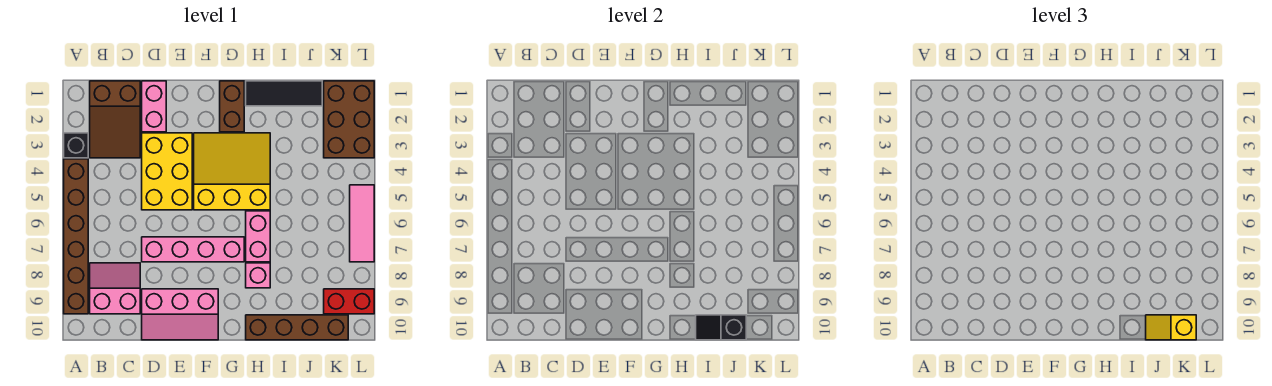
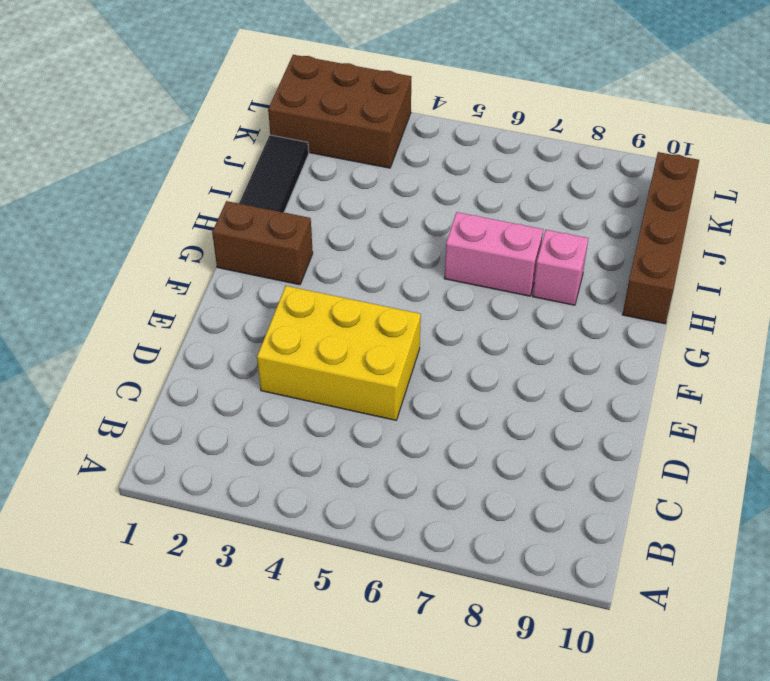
none -> black brick A3 level 1
none -> brown brick A4:A9 level 1
none -> brown slope B1:C3 level 1 top 1

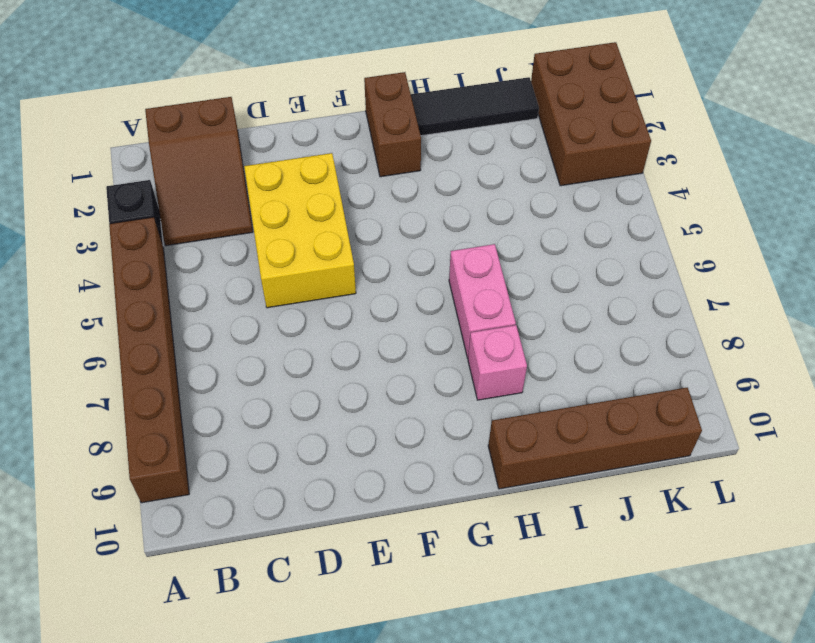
none -> pink slope B8:C9 level 1 top 9
none -> pink brick D1:D2 level 1
none -> pink brick D7:G7 level 1

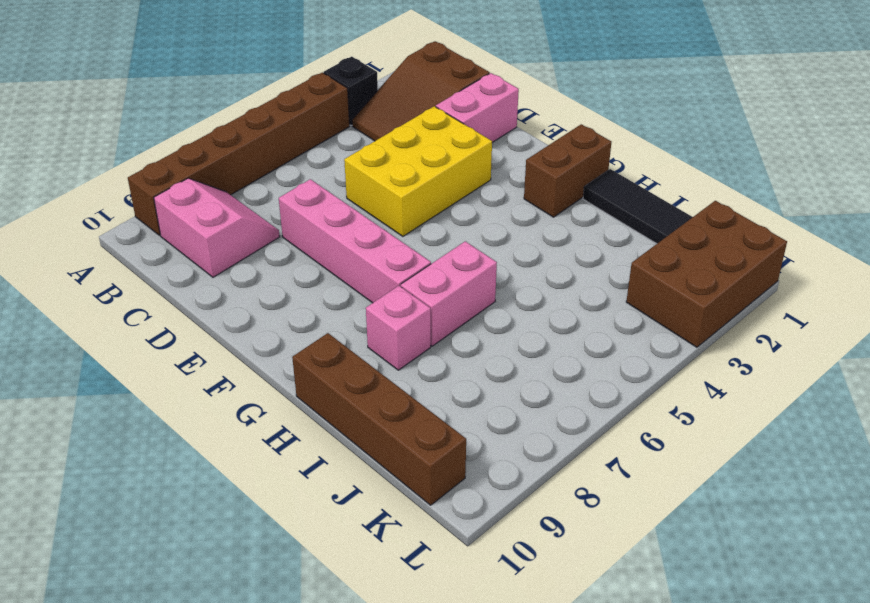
none -> pink slope D9:F10 level 1 top 9
none -> yellow slope F3:H5 level 1 top 5
none -> red brick K9:L9 level 1

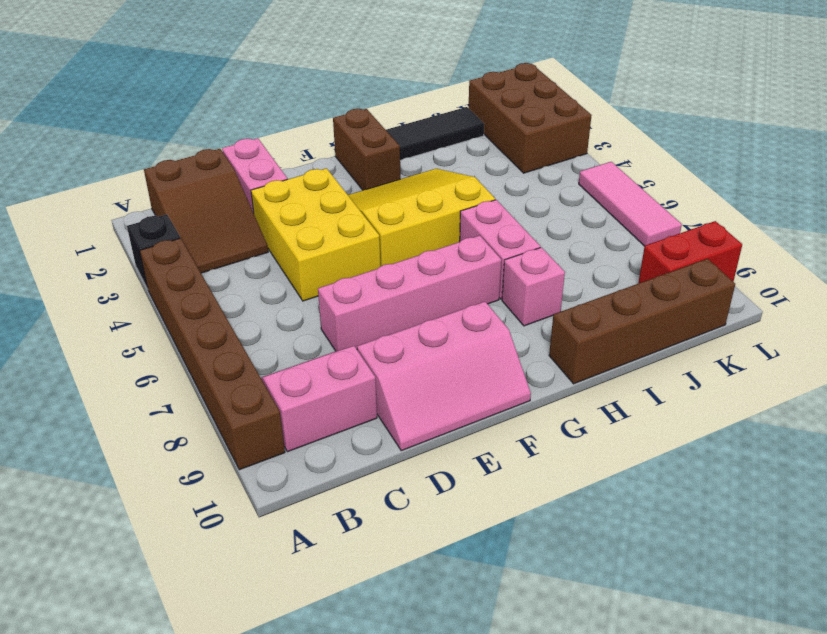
none -> black slope I10:J10 level 2 top J
none -> yellow slope J10:K10 level 3 top K

